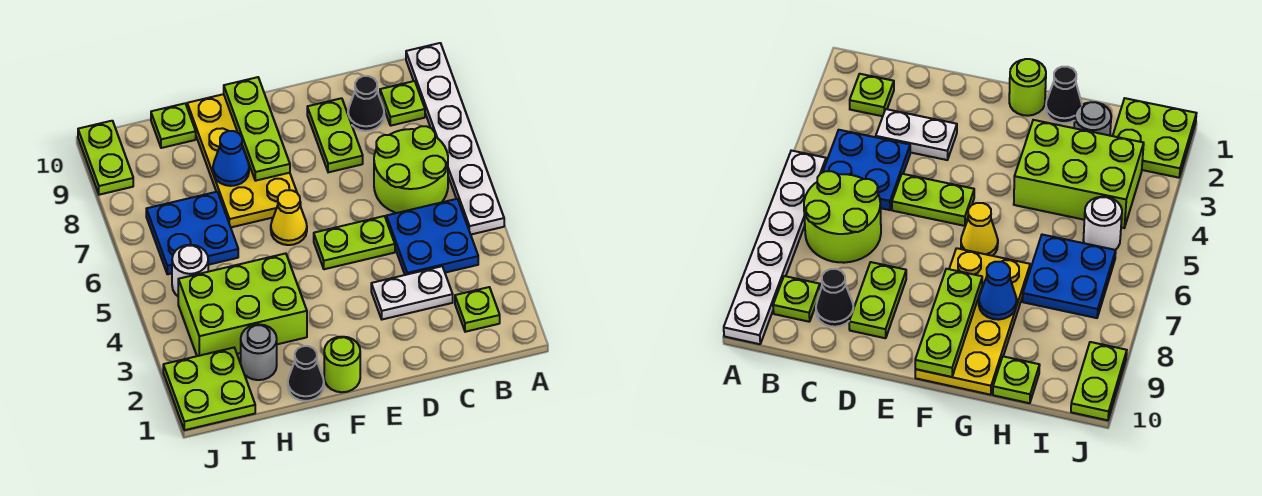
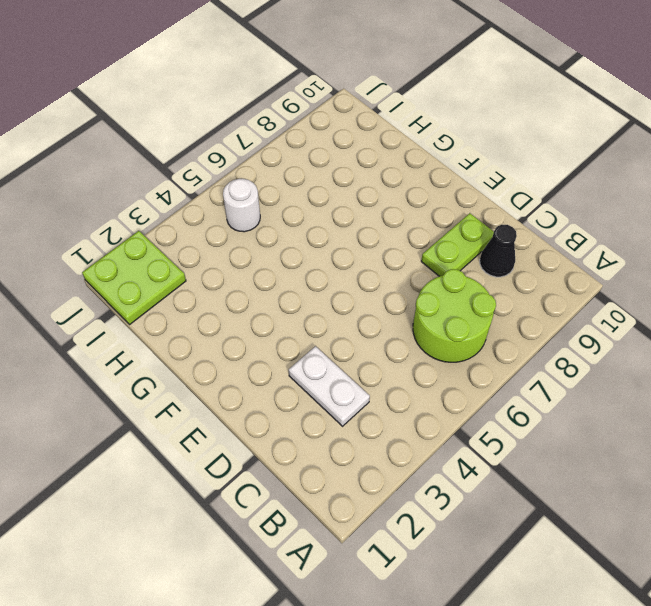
none -> white plate A5:A10 level 1
none -> lime plate B2 level 1
none -> blue plate B4:C5 level 1

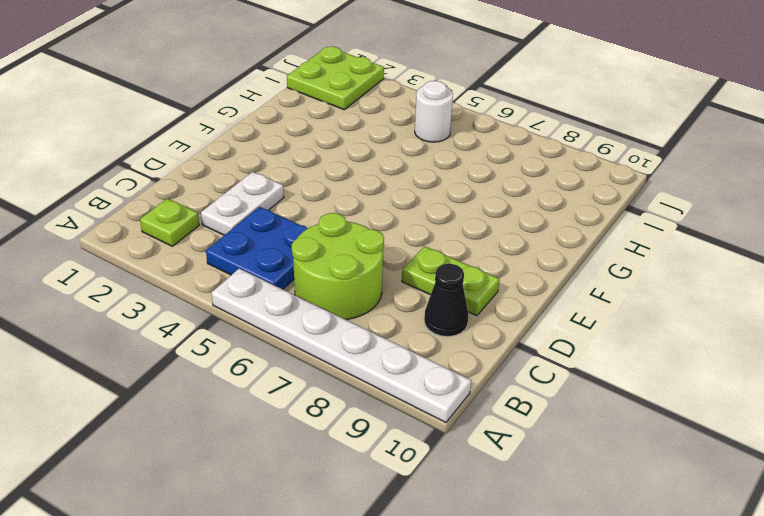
none -> lime plate B9 level 1
none -> lime plate D5:E5 level 1
none -> lime round brick F1 level 1

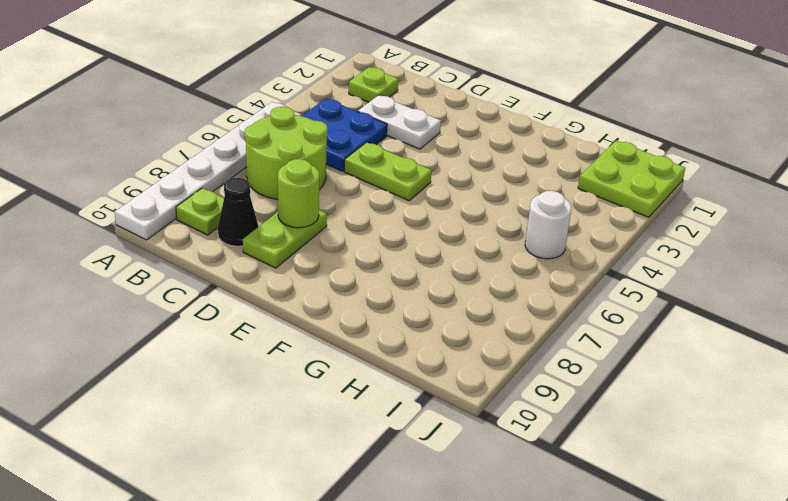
lime round brick D8 level 2 -> lime round brick F1 level 1
none -> yellow cone F6 level 1
none -> yellow plate F7:G10 level 1
none -> black cone G1 level 1

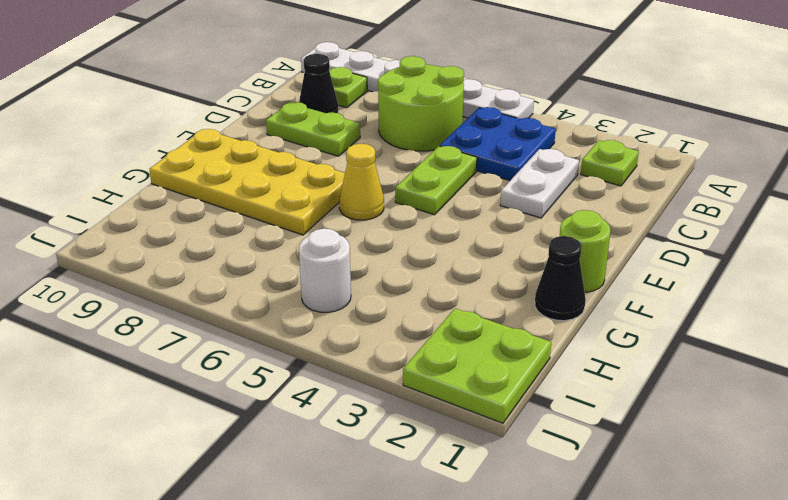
none -> lime brick G3:I4 level 1
none -> grey round brick H2 level 1
none -> blue plate H6:I7 level 1

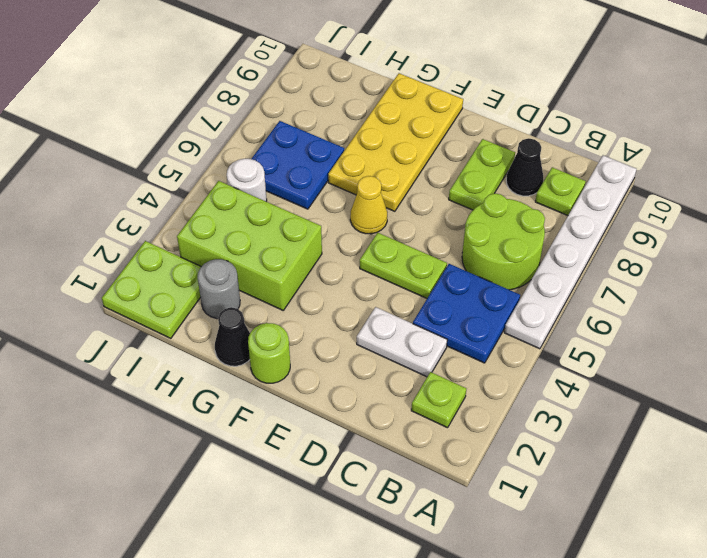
none -> lime plate H10 level 1
none -> lime plate J9:J10 level 1
none -> lime plate F8:F10 level 2

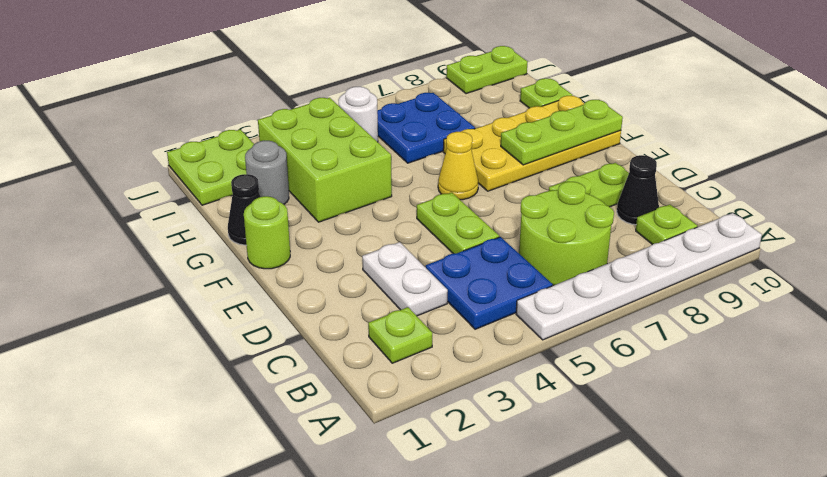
none -> blue cone G8 level 2

